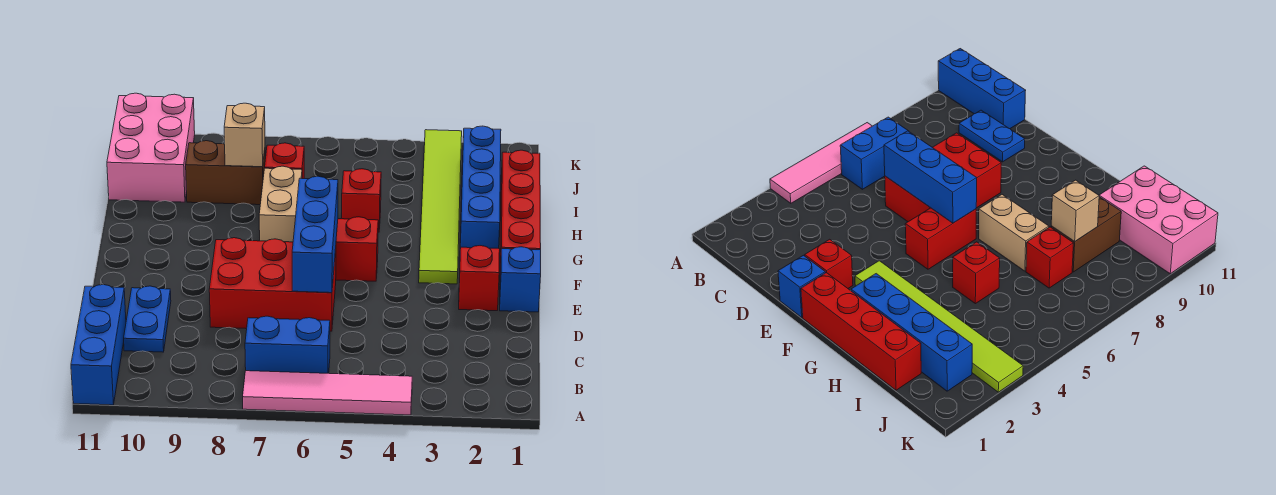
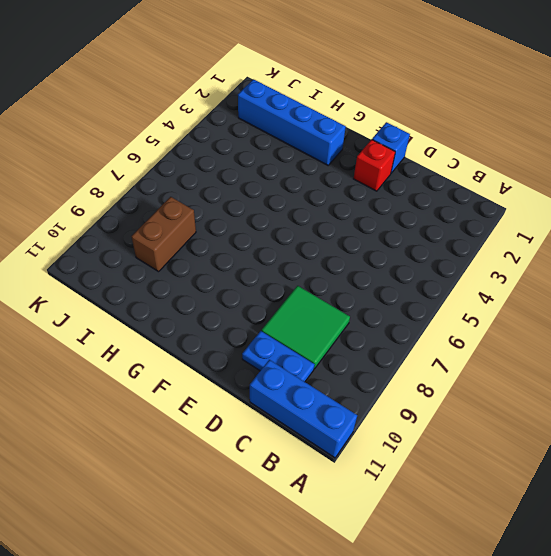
green tile C8:D9 level 1 -> red brick D6:E8 level 1
none -> pink tile A4:A7 level 1
none -> blue brick B6:B7 level 1
none -> red brick F1:I1 level 1

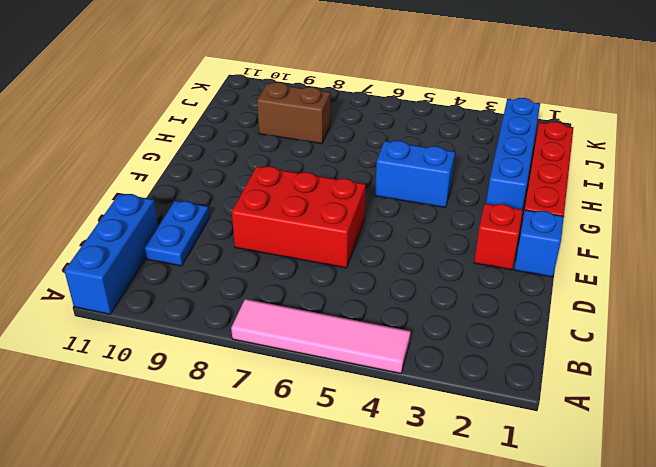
blue brick G4:G5 level 1 -> blue brick B6:B7 level 1
none -> lime tile F3:K3 level 1
none -> red brick F5:F6 level 1
none -> tan brick G7:H7 level 1

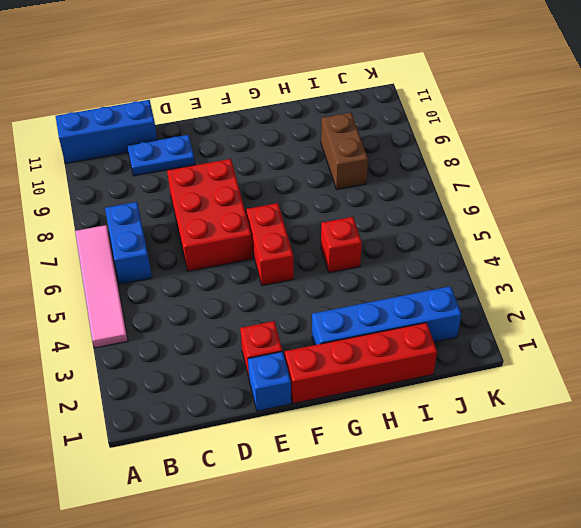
none -> lime tile F3:K3 level 1
none -> tan brick G7:H7 level 1
none -> red brick I7 level 1

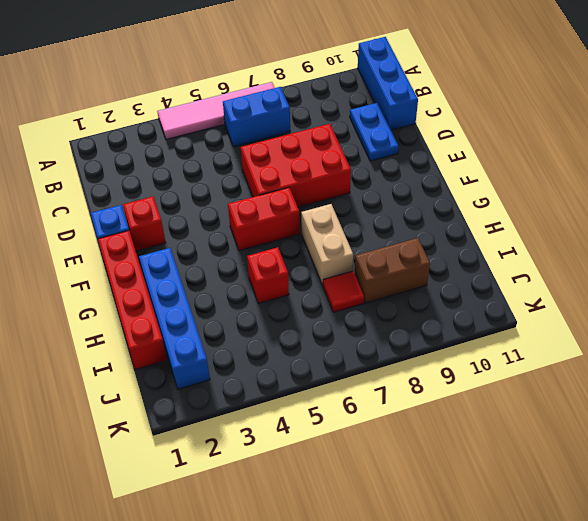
red tile I7 level 1 -> red brick I7 level 1
none -> lime tile F3:K3 level 1
none -> pink brick I10:K11 level 1
none -> blue brick D6:F6 level 2

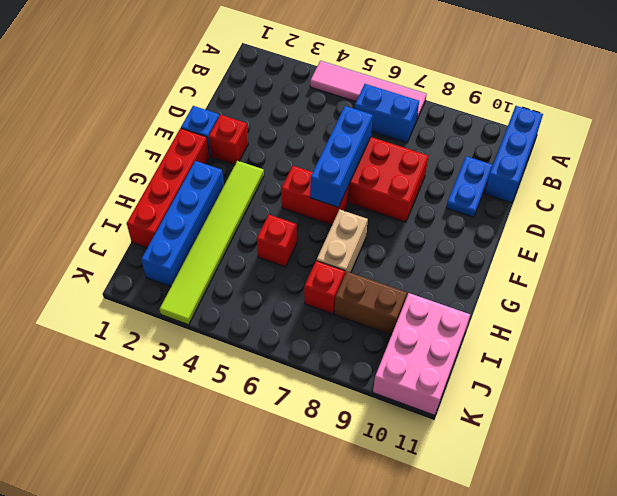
none -> tan brick I8 level 2

